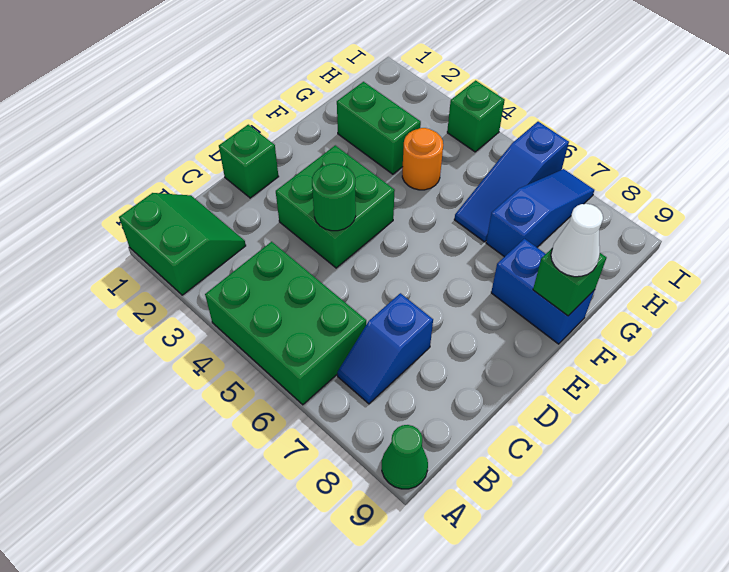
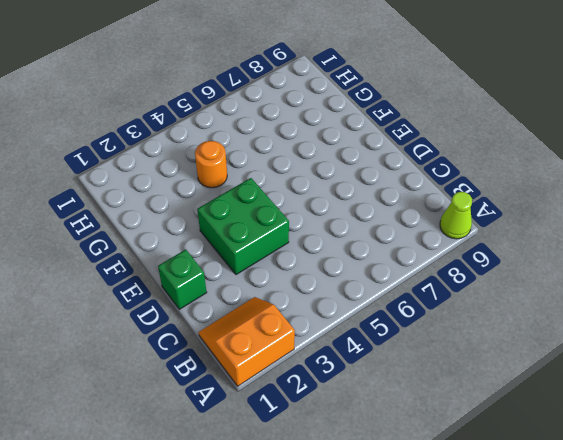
orange slope A1:B2 level 1 top A -> green slope A1:B2 level 1 top A
lime cone A9 level 1 -> green cone A9 level 1
none -> green brick A4:B6 level 1
none -> blue slope B7:C7 level 1 top C
none -> blue brick F8:F9 level 1

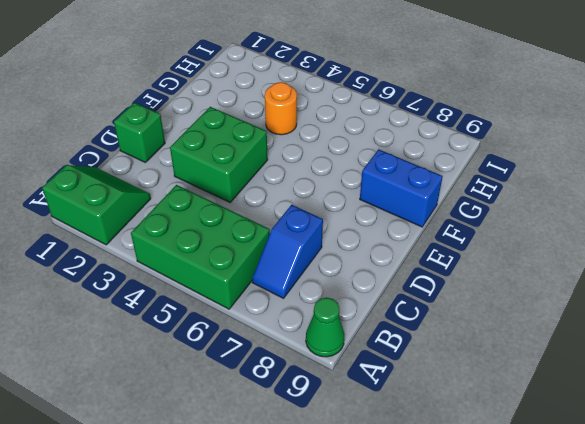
none -> green brick G2:G3 level 1
none -> blue slope G6:I6 level 1 top I
none -> blue slope G7:I7 level 1 top G

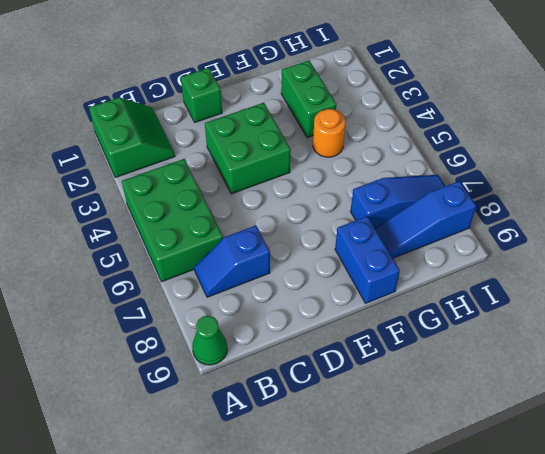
blue slope G8:I8 level 1 top I -> blue slope G6:I6 level 1 top I
none -> green brick I4 level 1
none -> green round brick D4 level 2
none -> green brick F9 level 2

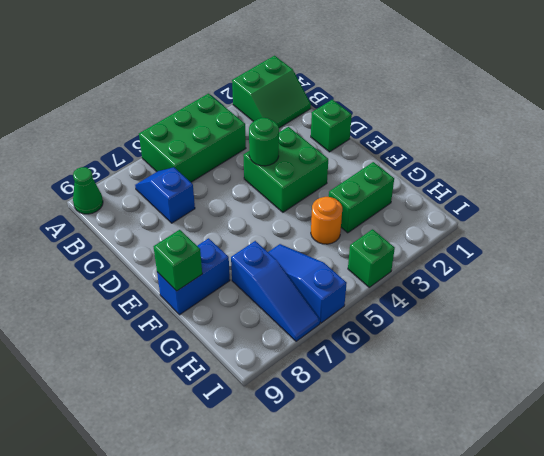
none -> white cone F9 level 3

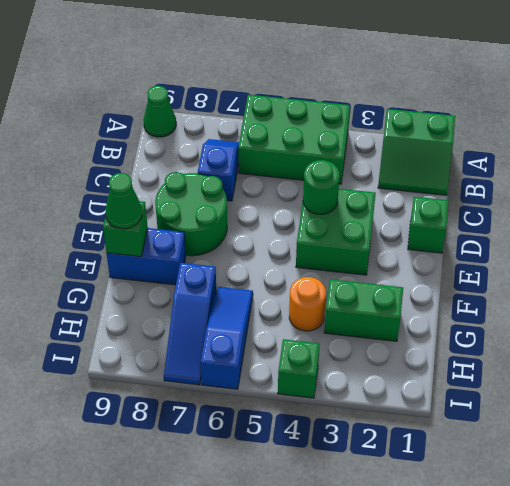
green round brick D7:E8 level 1 -> none
green cone F9 level 3 -> white cone F9 level 3

